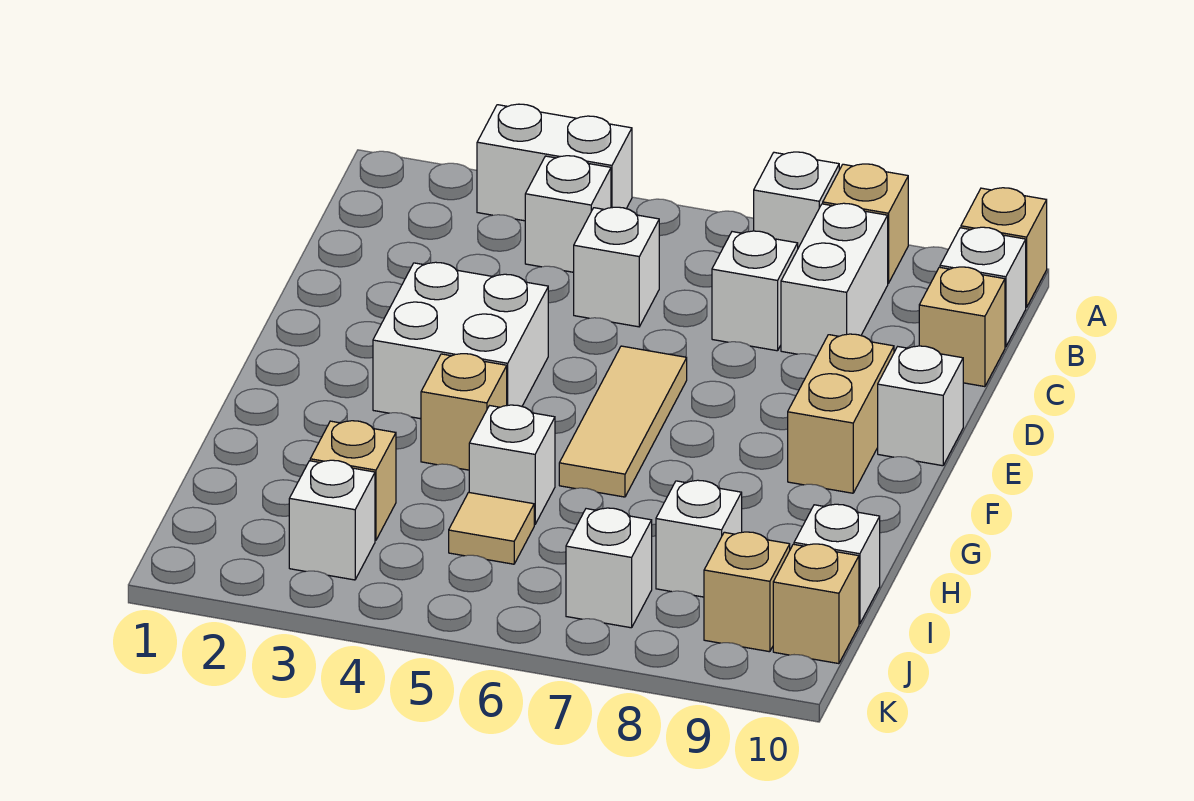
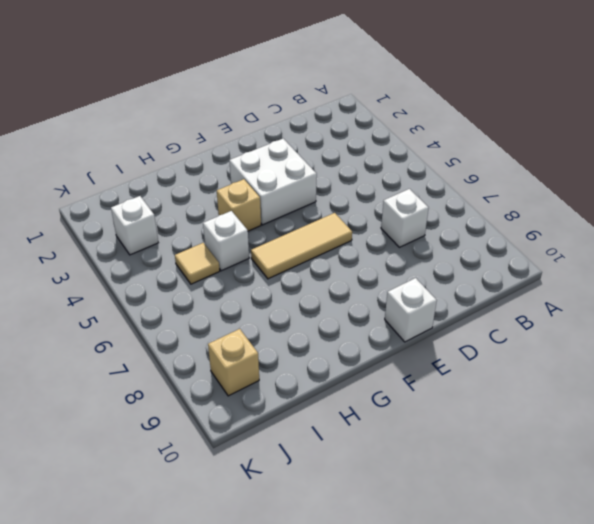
none -> white brick A3:A4 level 1
none -> white brick A7 level 1
none -> tan brick A8 level 1

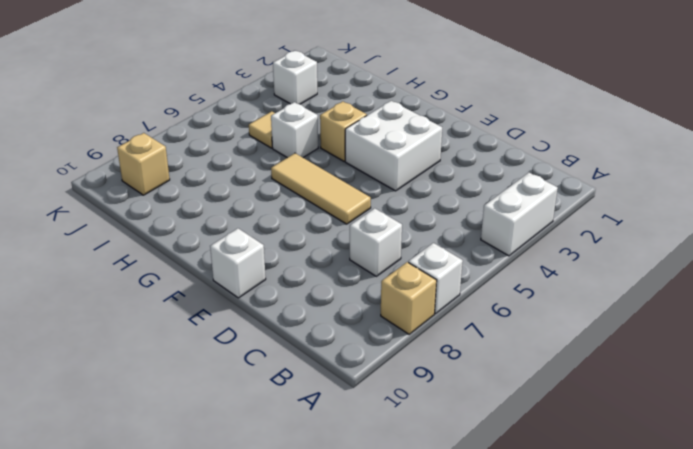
none -> tan brick A10 level 1
none -> white brick B4 level 1
none -> white brick B8:C8 level 1

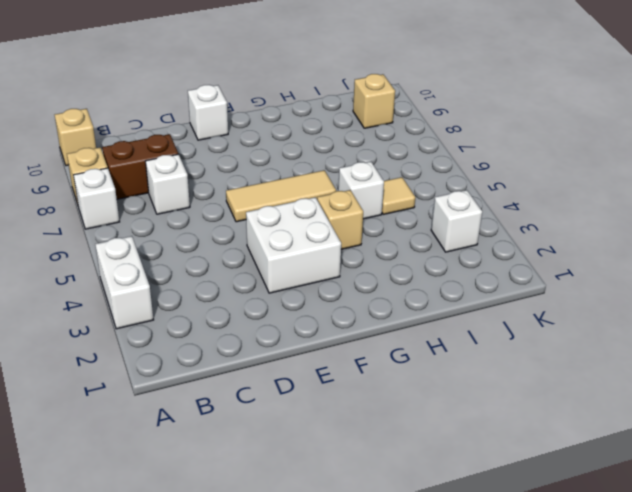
brown brick B8:C8 level 1 -> white brick B8:C8 level 1
none -> white brick B4 level 1
none -> white brick B10 level 1
none -> white brick C5 level 1

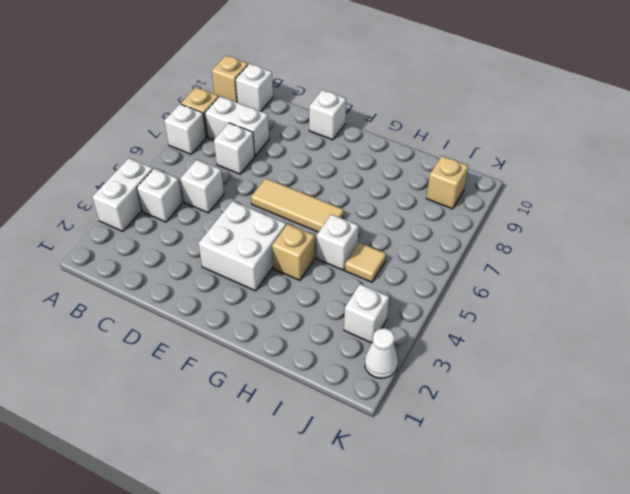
white cone K2 level 1 -> none
none -> tan brick C10 level 1
none -> tan brick E9:F9 level 1
none -> tan brick I3 level 1

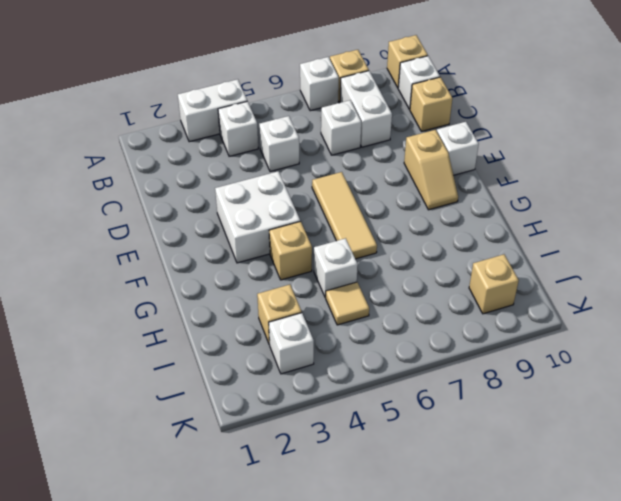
tan slope E9:F9 level 1 top E -> tan brick E9:F9 level 1
none -> white brick I8 level 1
none -> white brick I10 level 1
none -> white brick J7 level 1

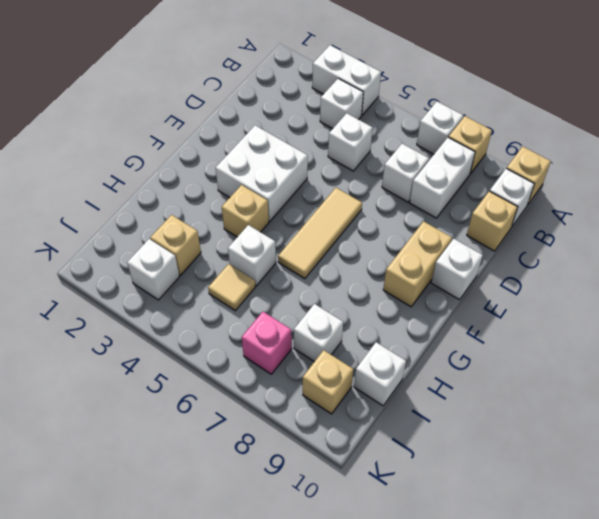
pink brick J7 level 1 -> white brick J7 level 1
none -> tan brick J10 level 1

